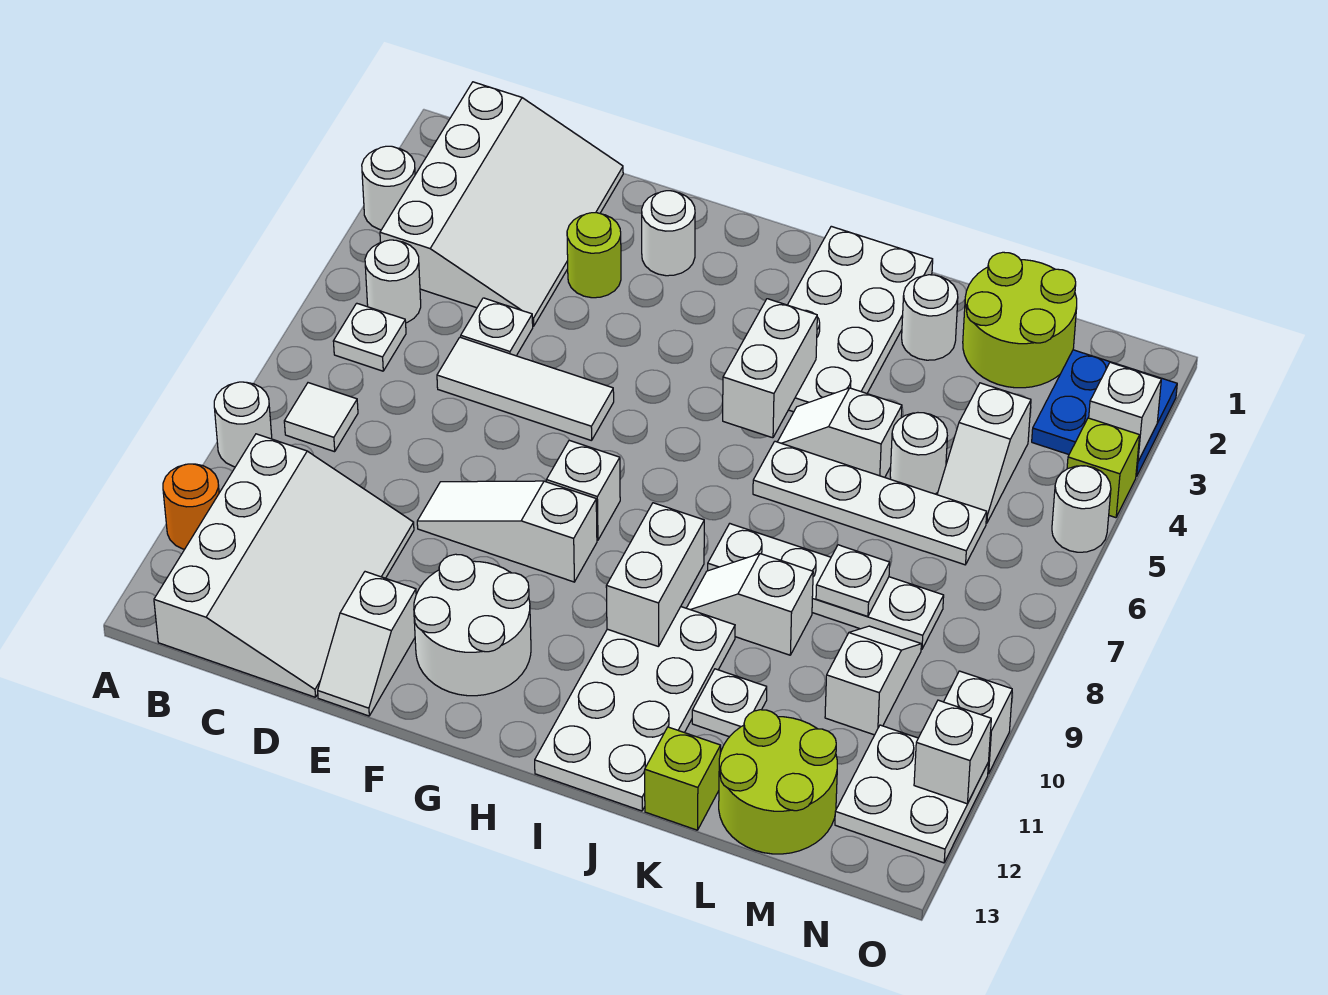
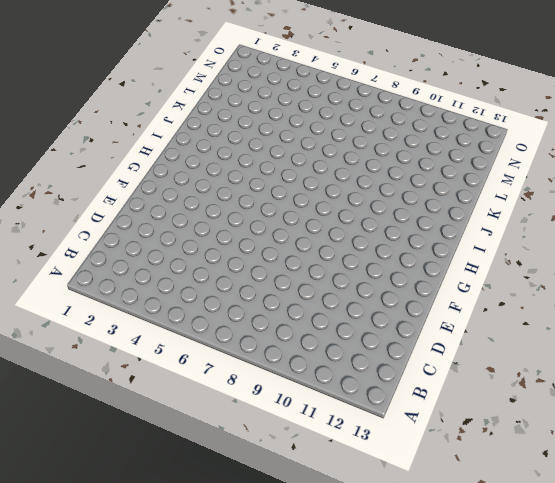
none -> white round brick A3 level 1
none -> white round brick A9 level 1
none -> orange round brick A11 level 1
none -> white slope B1:D4 level 1 top B

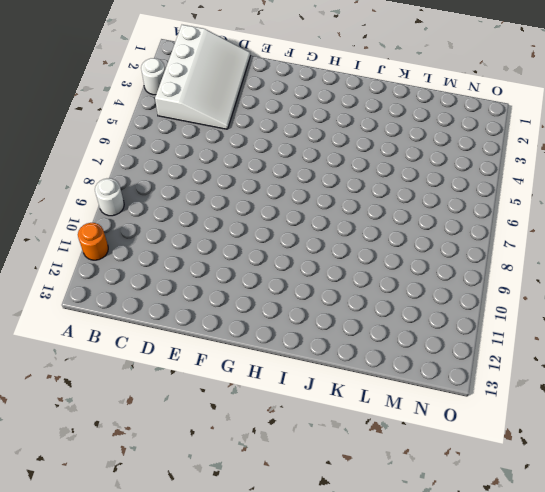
none -> white round brick B5 level 1
none -> white plate B6 level 1
none -> white tile B8 level 1
none -> white slope B10:D13 level 1 top B

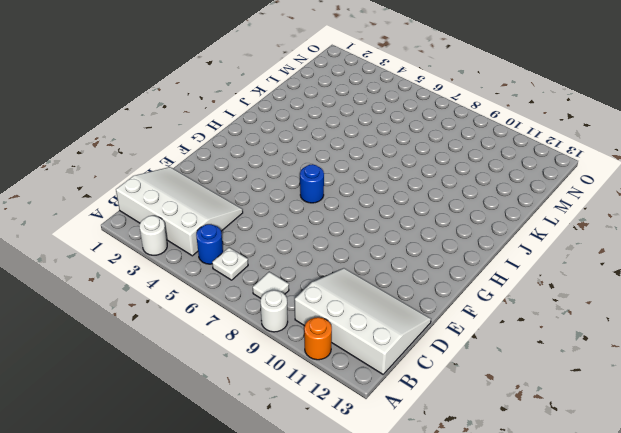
blue round brick B5 level 1 -> white round brick B5 level 1
blue round brick G6 level 1 -> none
none -> white plate D5 level 1
none -> white tile D6:F6 level 1
none -> lime round brick E3 level 1
none -> white slope E9:G9 level 1 top G

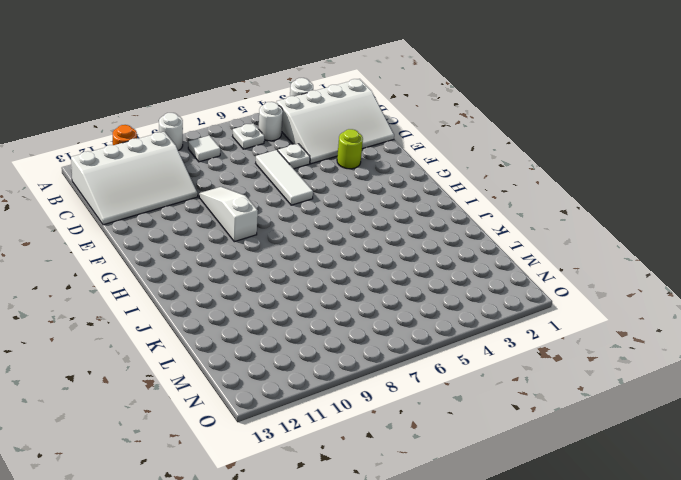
none -> white slope E12:E13 level 1 top 12
none -> white round brick F2 level 1
none -> white round brick F11:G12 level 1
none -> white brick G8 level 1

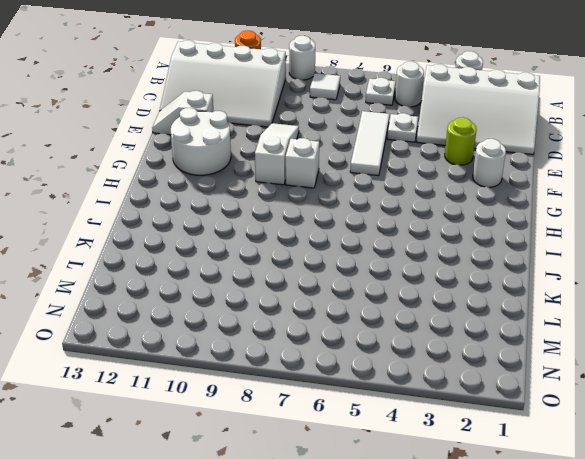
none -> white plate I1:J4 level 1
none -> white plate I10:J13 level 1
none -> white slope J5:K5 level 1 top K
none -> white plate J6:M6 level 1

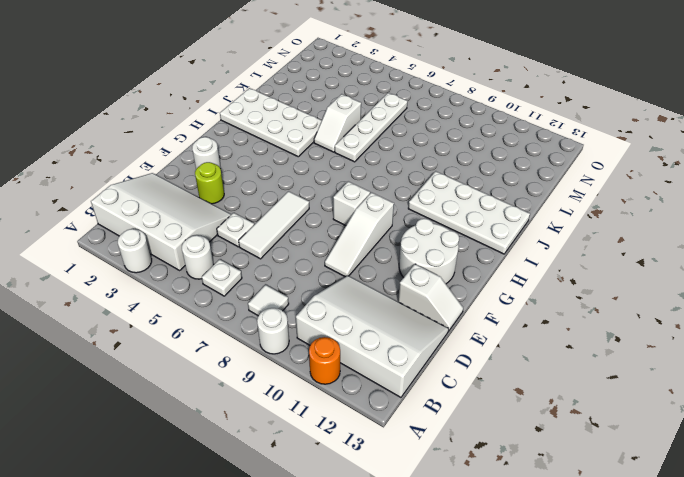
none -> white plate J8:M8 level 1
none -> white slope J9:K9 level 1 top K
none -> white round brick K2 level 1
none -> white plate K11 level 1

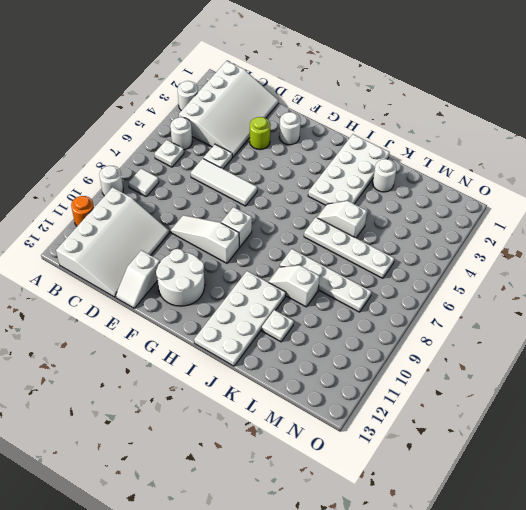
none -> lime brick K13 level 1
none -> lime round brick L1:M2 level 1
none -> white round brick L5 level 1
none -> lime round brick L12:M13 level 1

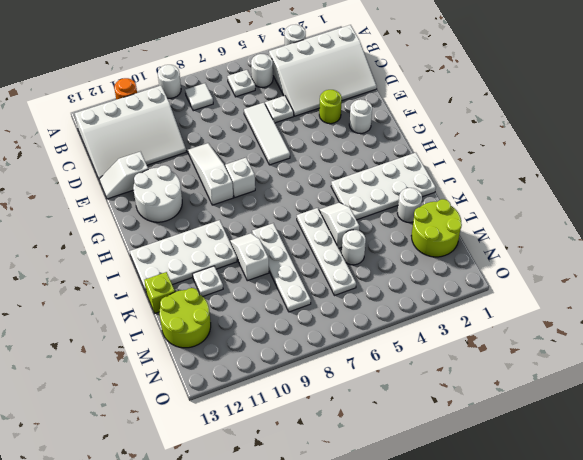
none -> white slope M4:M5 level 1 top 4
none -> white slope M9:M10 level 1 top 10
none -> blue plate N2:O3 level 1
none -> white plate N11:O12 level 1

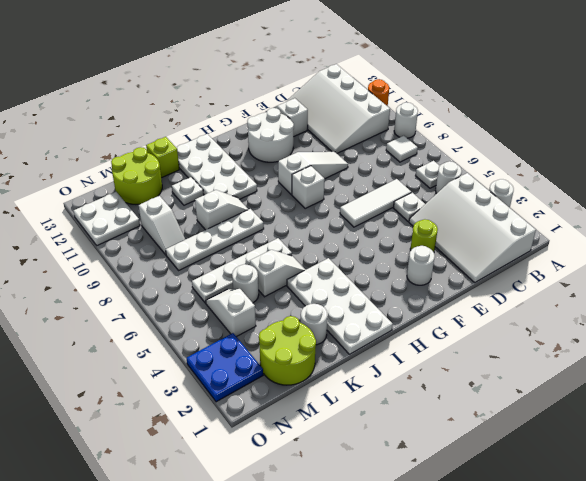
none -> lime brick O4 level 1
none -> white round brick O5 level 1
none -> white brick O10 level 1
none -> white brick I4:I5 level 2

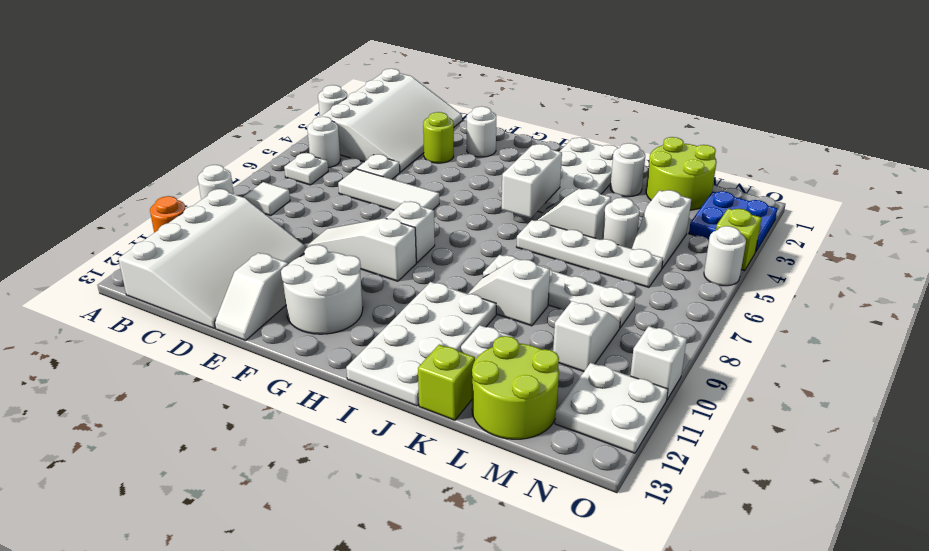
none -> white brick I9:I10 level 2
none -> white plate L8 level 2
none -> white brick O3 level 2
none -> white brick O11 level 2

